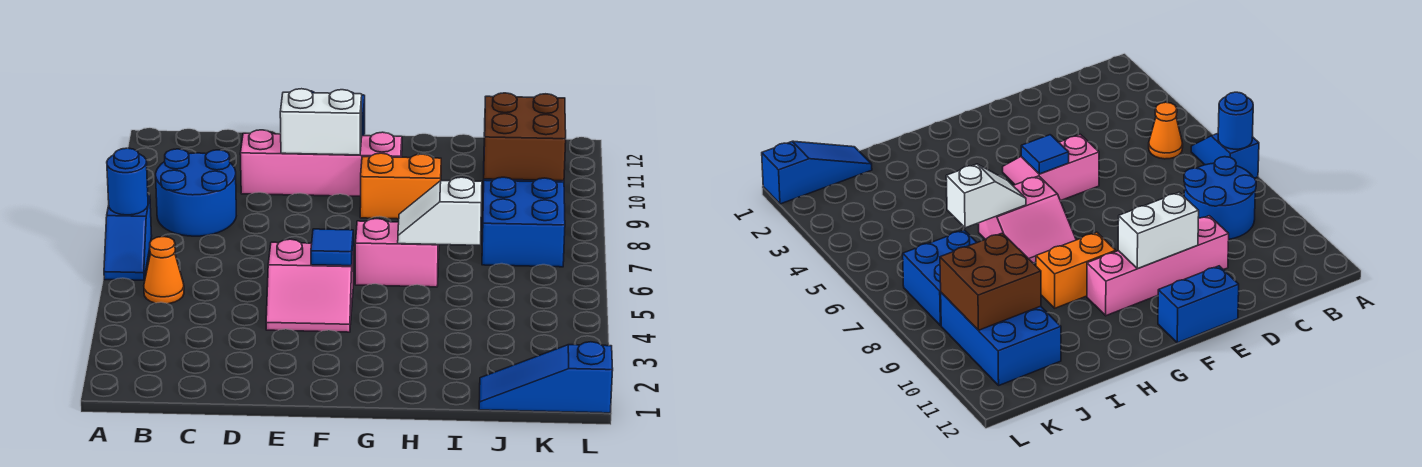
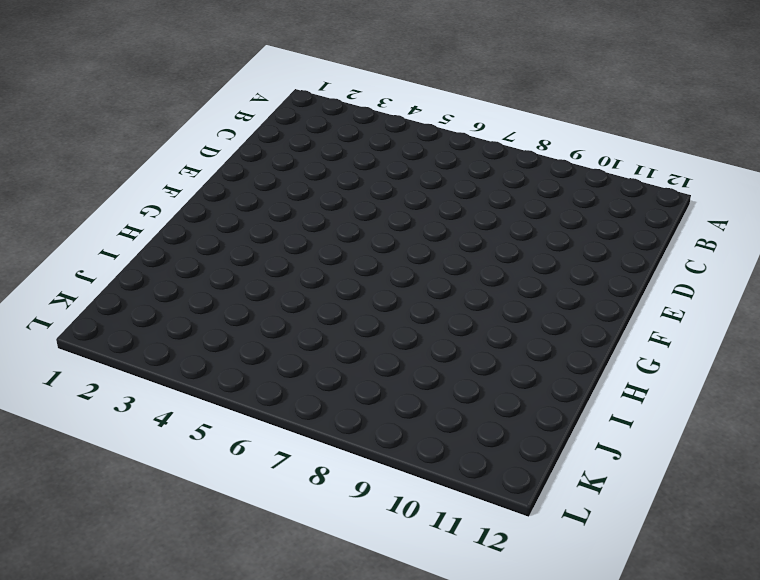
none -> blue slope A6:A7 level 1 top 7
none -> orange cone B5 level 1
none -> blue round brick B8:C9 level 1

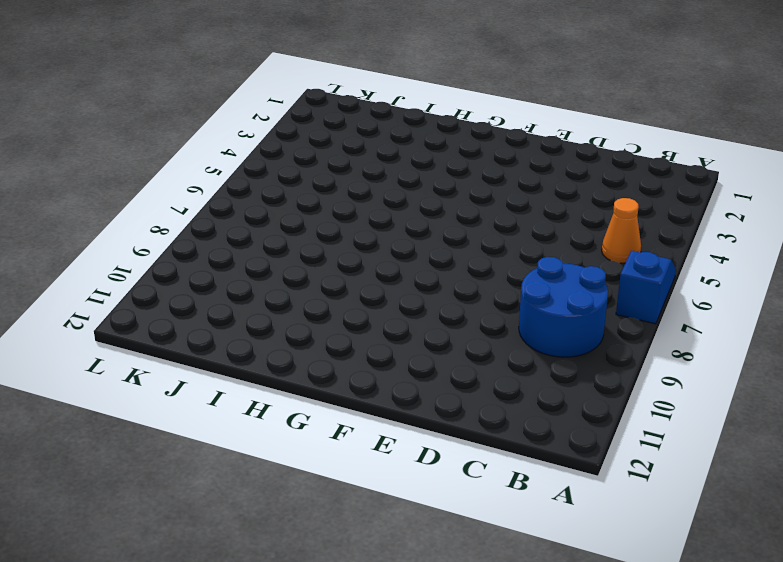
none -> pink brick D10:G10 level 1
none -> pink slope E4:F5 level 1 top 5
none -> blue brick E12:F12 level 1

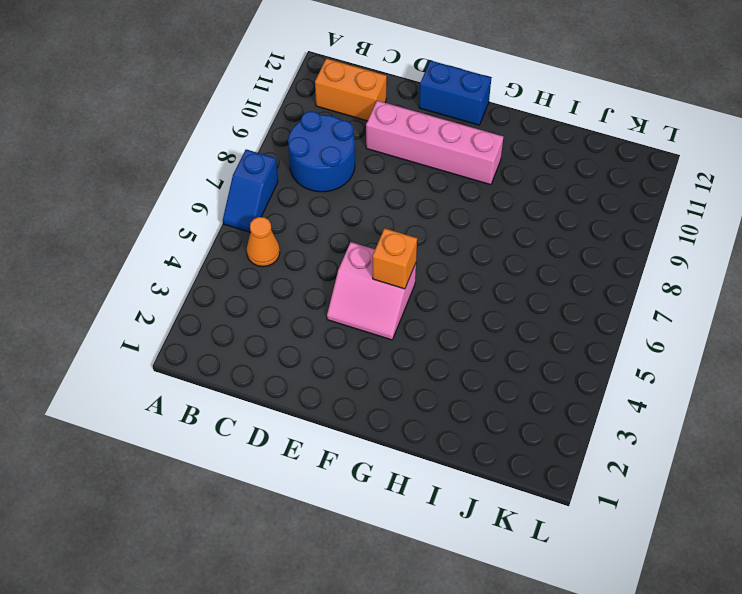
orange brick B11:C11 level 1 -> orange brick G9:H9 level 1
orange brick F5 level 2 -> blue tile F5 level 2
none -> pink slope G6:H7 level 1 top 6
none -> blue slope J1:L1 level 1 top L
none -> blue brick J7:K8 level 1

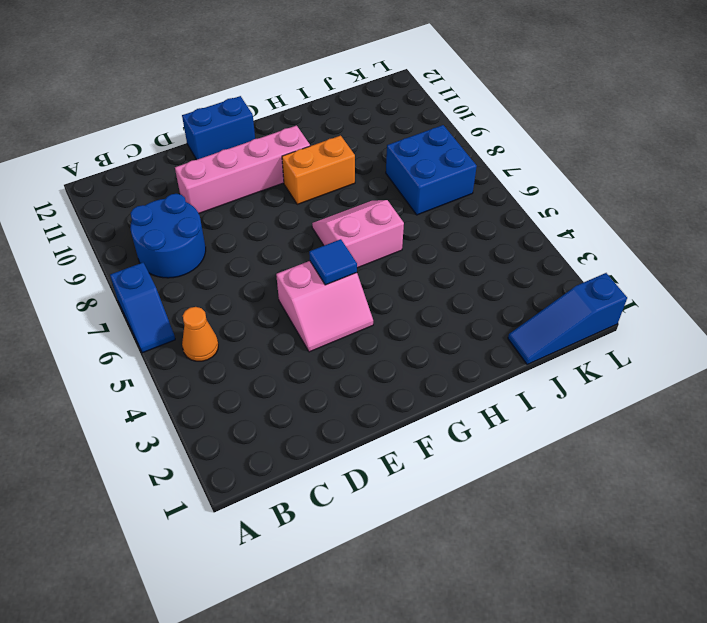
none -> blue brick J9:K11 level 1
none -> blue round brick A7 level 2
none -> white brick E10:F10 level 2

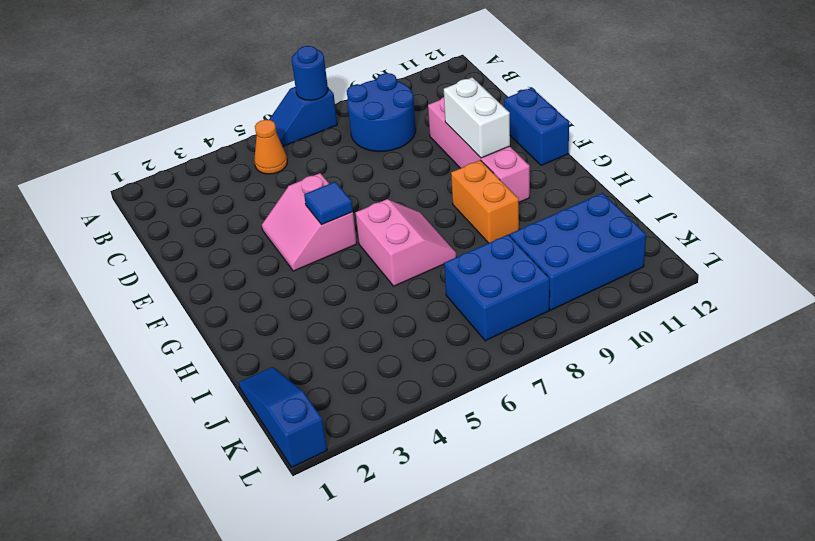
none -> white slope H6:I6 level 2 top I
none -> brown brick J9:K10 level 2

